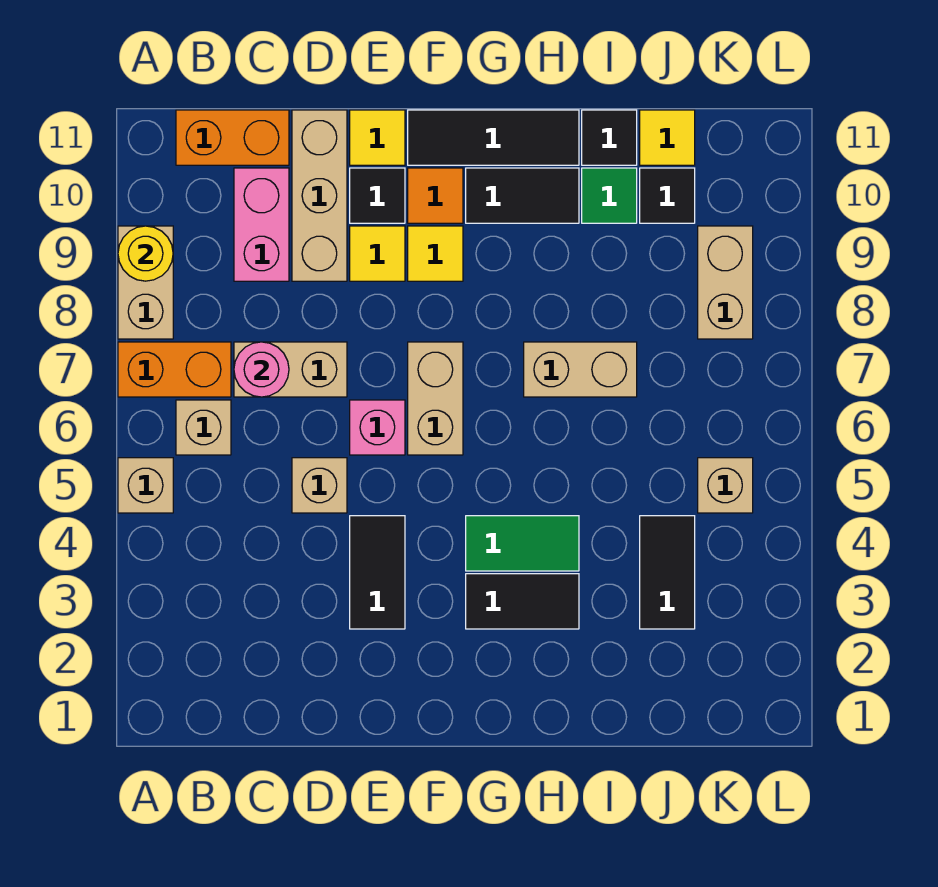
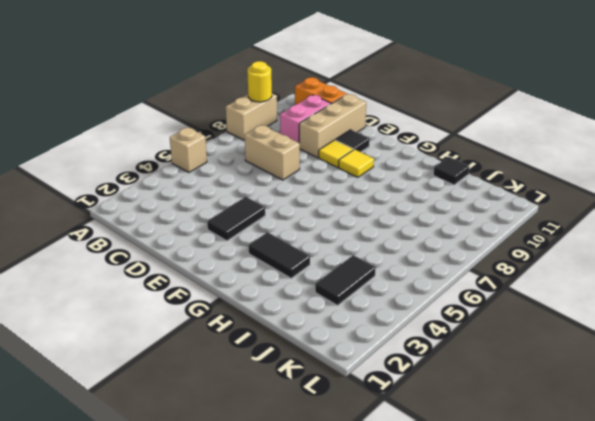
none -> orange brick A7:B7 level 1
none -> tan brick B6 level 1
none -> tan brick D5 level 1
none -> pink brick E6 level 1

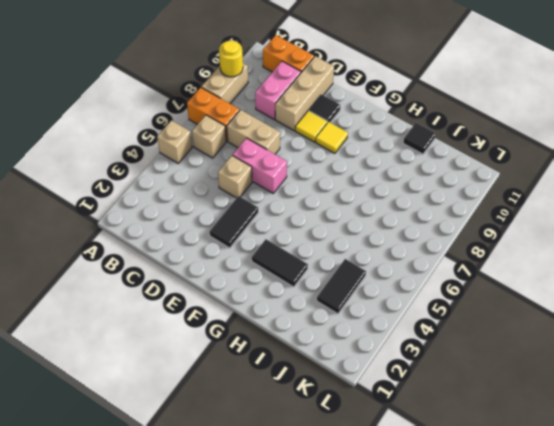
pink brick D6:E6 level 1 -> pink brick E6 level 1
none -> yellow tile E11 level 1
none -> tan brick F6:F7 level 1
none -> orange tile F10 level 1
none -> black tile F11:H11 level 1

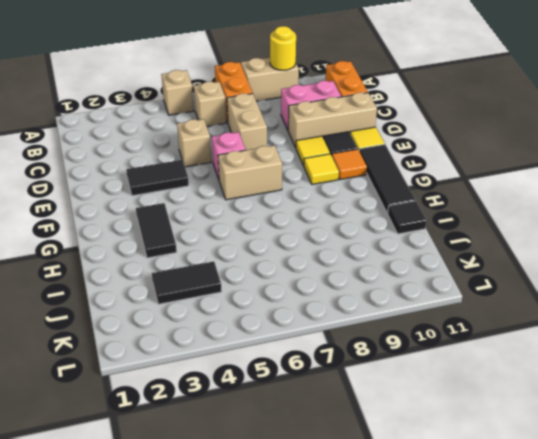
none -> green tile G4:H4 level 1
none -> black tile G10:H10 level 1
none -> tan brick H7:I7 level 1
none -> green tile I10 level 1

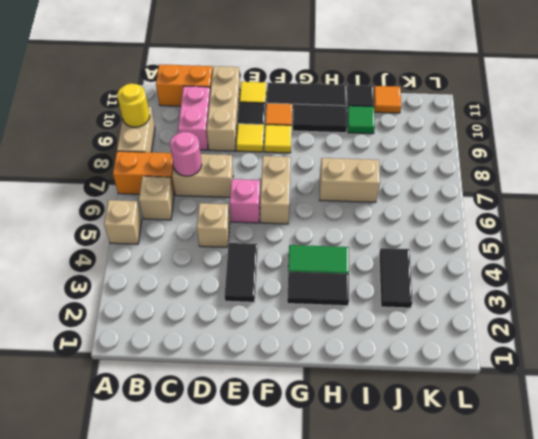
orange tile J11 level 1 -> yellow tile J11 level 1
none -> black tile J10 level 1
none -> tan brick K5 level 1
none -> tan brick K8:K9 level 1

